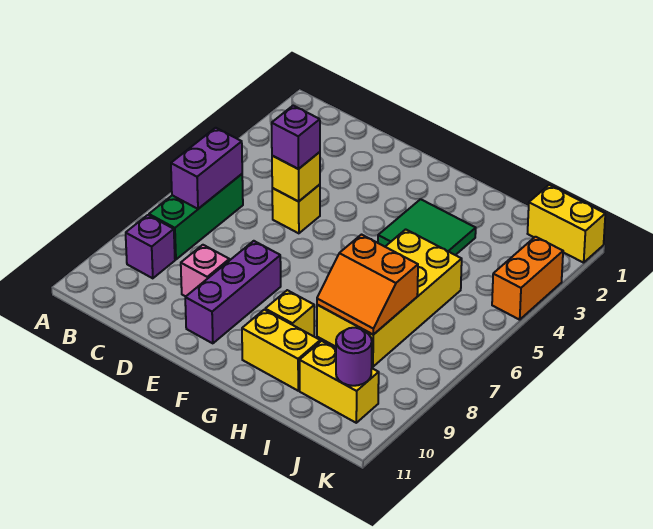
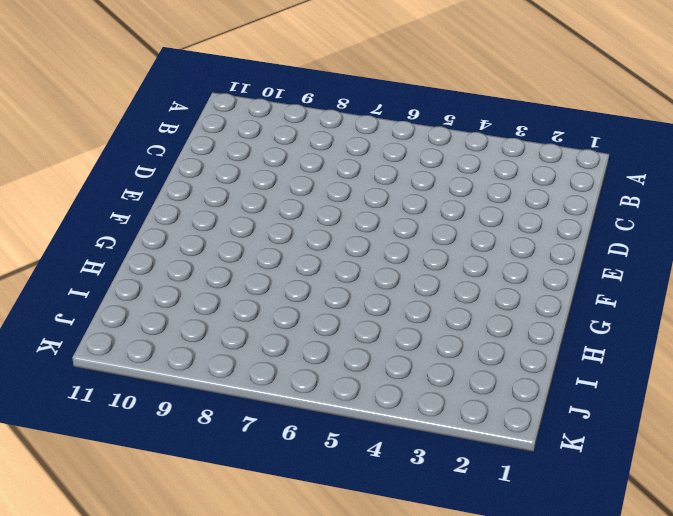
none -> green brick B6:B8 level 1
none -> purple brick B9 level 1
none -> yellow brick D5 level 1

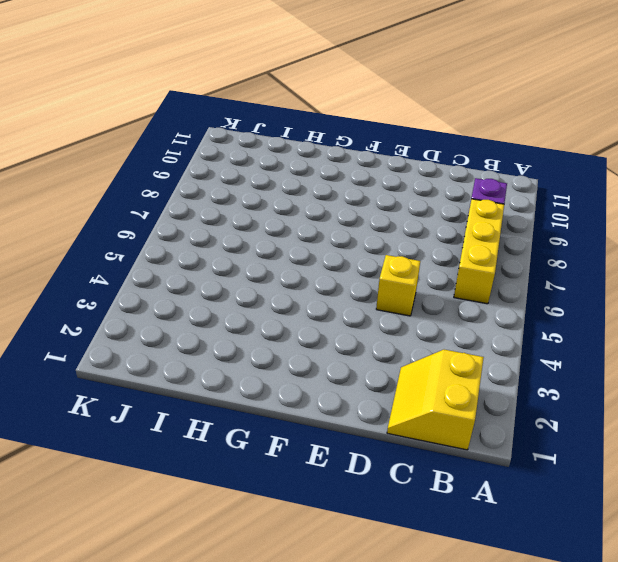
yellow slope B1:C2 level 1 top B -> none
yellow brick B6:B8 level 1 -> green brick B6:B8 level 1
none -> pink brick D9 level 1
none -> purple brick E8:E10 level 1
none -> green tile G3:H4 level 1

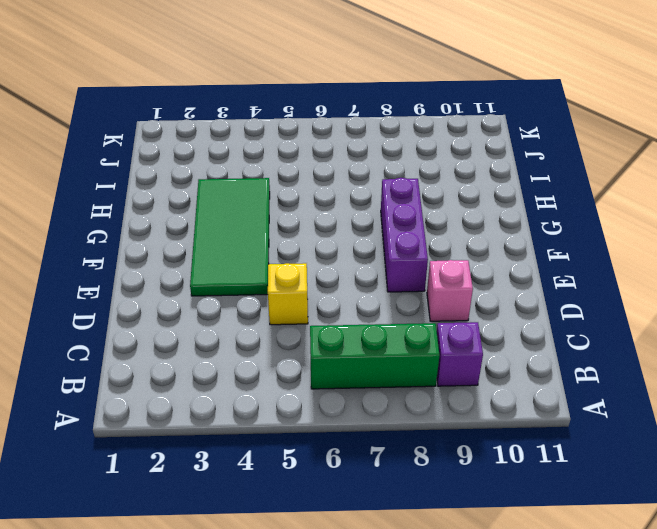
green tile E3:H4 level 1 -> green tile G3:H4 level 1
purple brick E8:G8 level 1 -> purple brick E8:E10 level 1
none -> yellow brick G9 level 1
none -> yellow brick G10:H10 level 1
none -> yellow brick H5:I8 level 1

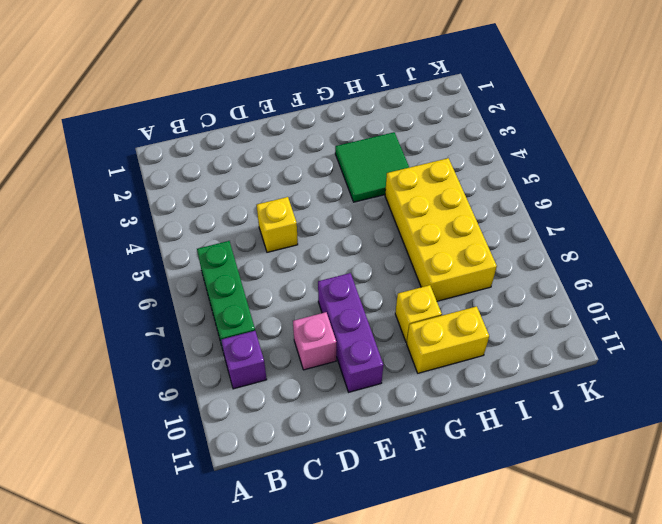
none -> yellow brick I10:J10 level 1
none -> yellow brick J1:K1 level 1
none -> orange brick K3:K4 level 1

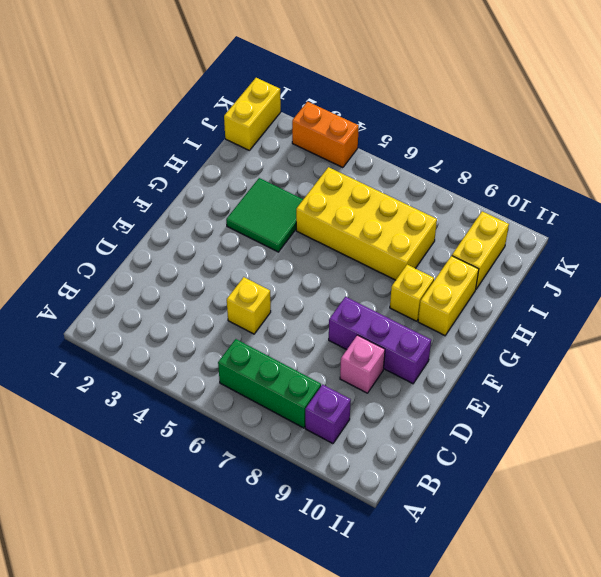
none -> purple brick B6:B7 level 2
none -> yellow brick D5 level 2
none -> orange slope H7:I8 level 2 top 7

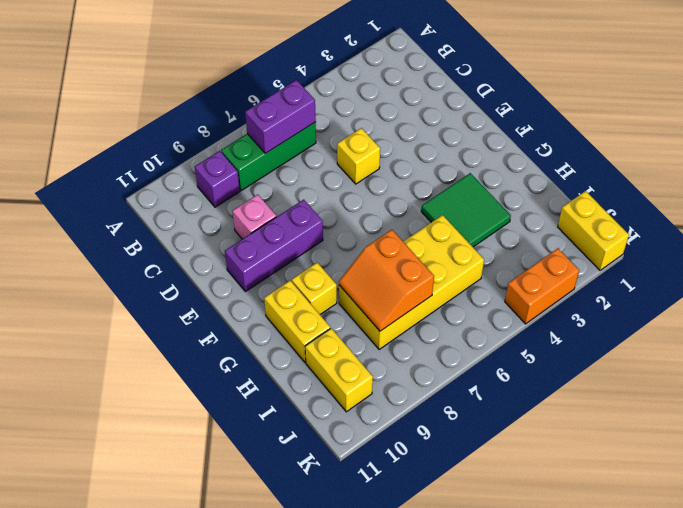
none -> yellow brick D5 level 2
none -> purple round brick J10 level 2
none -> purple brick D5 level 3

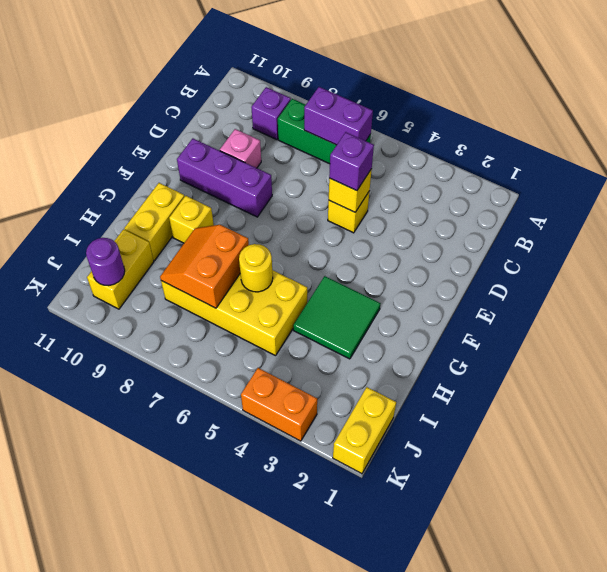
yellow round brick H6 level 2 -> none

